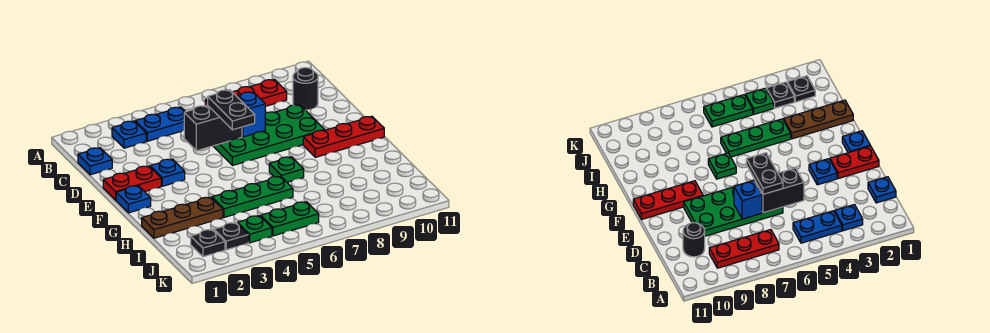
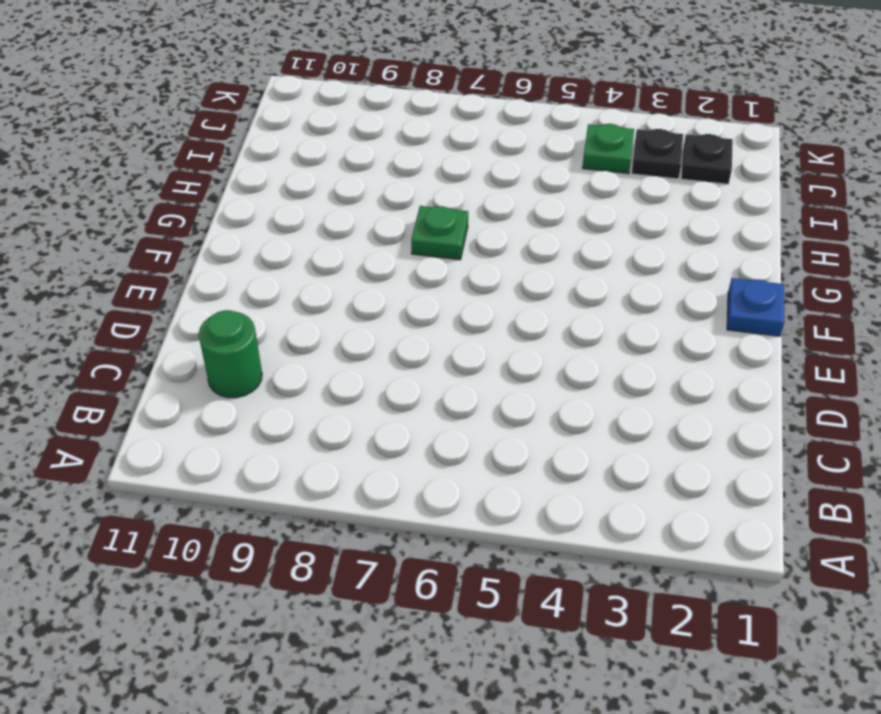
green round brick C10 level 1 -> black round brick C10 level 1
none -> blue plate B3 level 1
none -> blue plate B4:B5 level 1
none -> red plate B7:B9 level 1

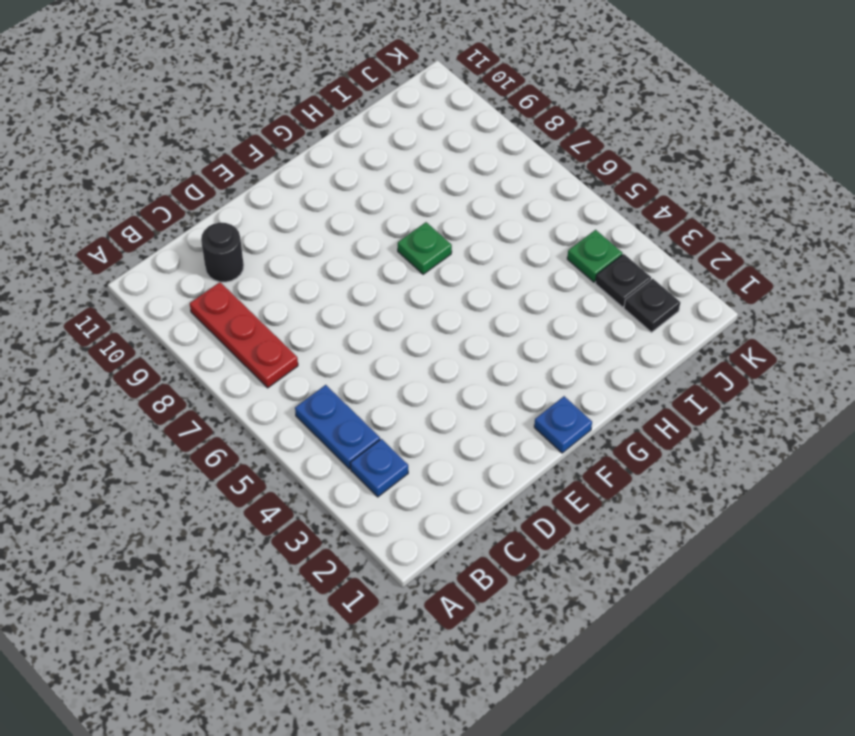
none -> blue plate C1 level 1
none -> green plate D6:E9 level 1
none -> red plate E1:E2 level 1

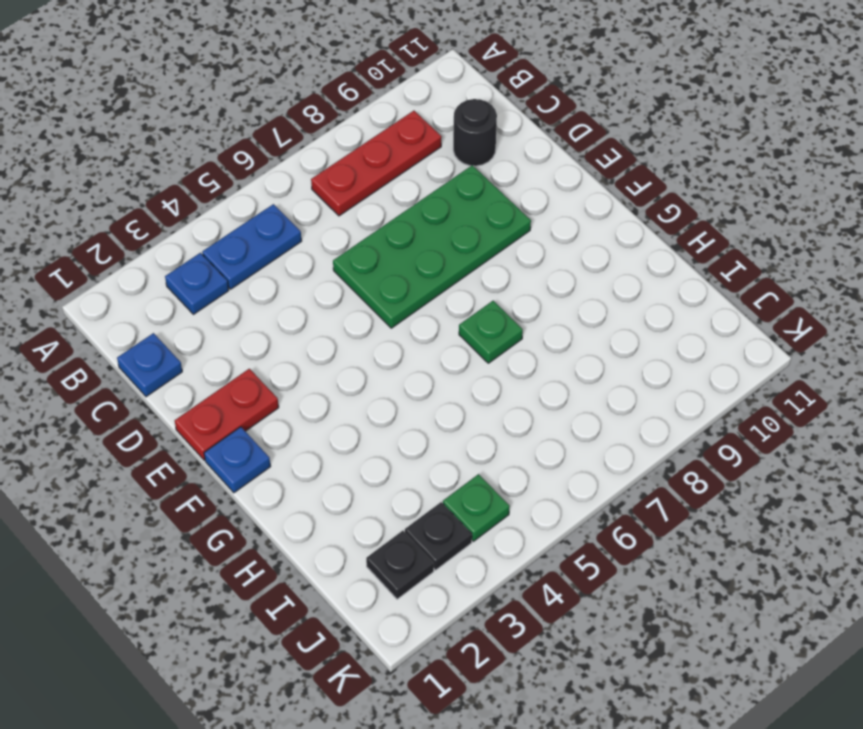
none -> blue plate E3 level 1
none -> red plate F9:F11 level 1
none -> brown plate H1:H3 level 1

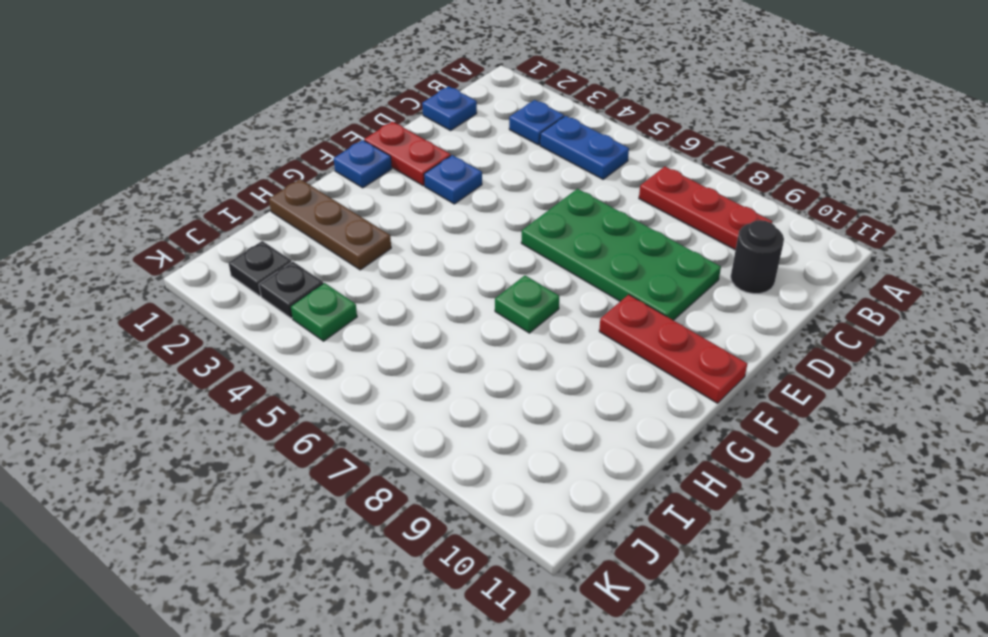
none -> green plate H4:H6 level 1
none -> green plate J5:J6 level 1
none -> black brick D5:D6 level 2

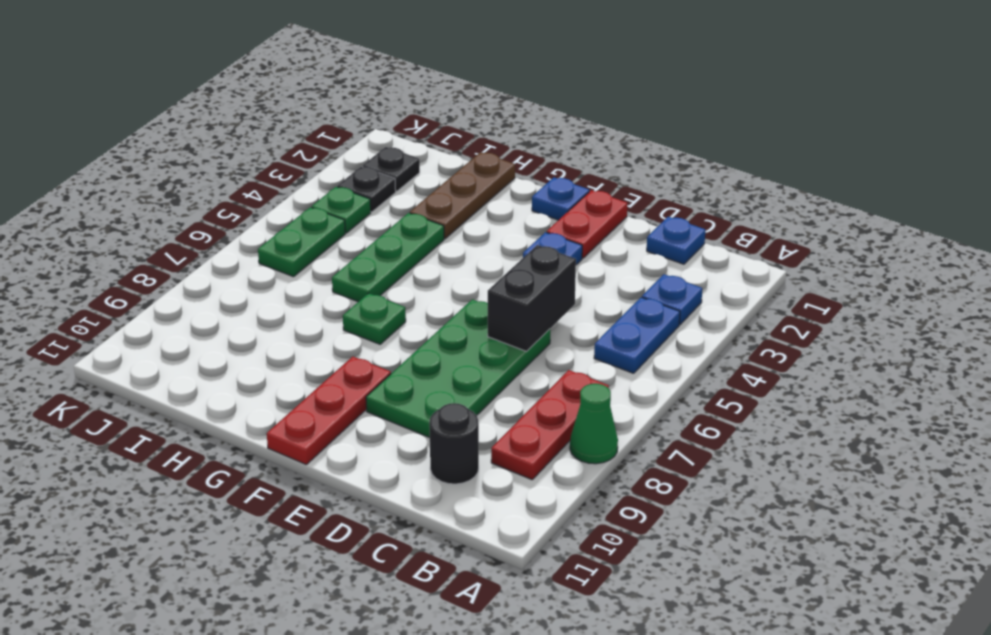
green cone A8 level 1 -> none
none -> blue brick D7 level 2
none -> black plate D6:E6 level 3

